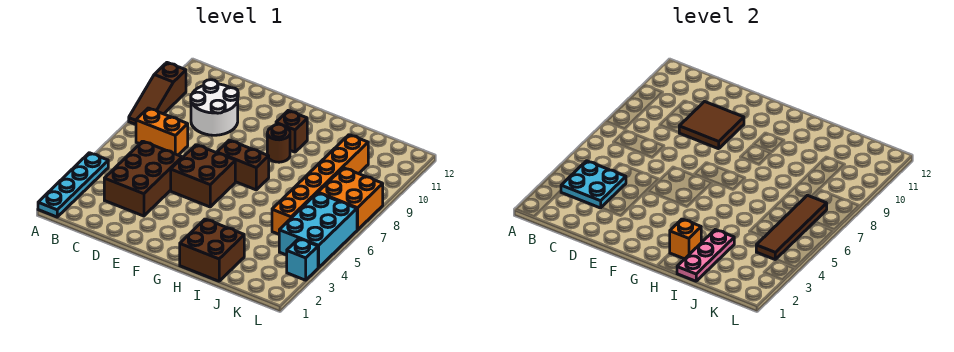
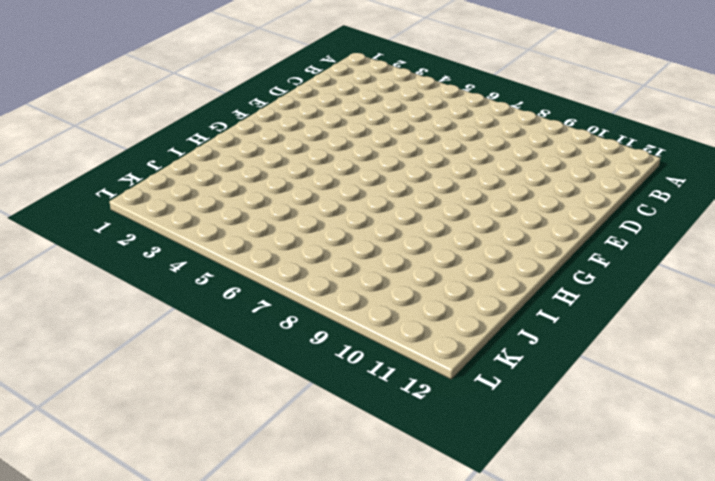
none -> cyan plate A1:A4 level 1
none -> brown slope A8:A10 level 1 top 10
none -> orange brick B7:C7 level 1

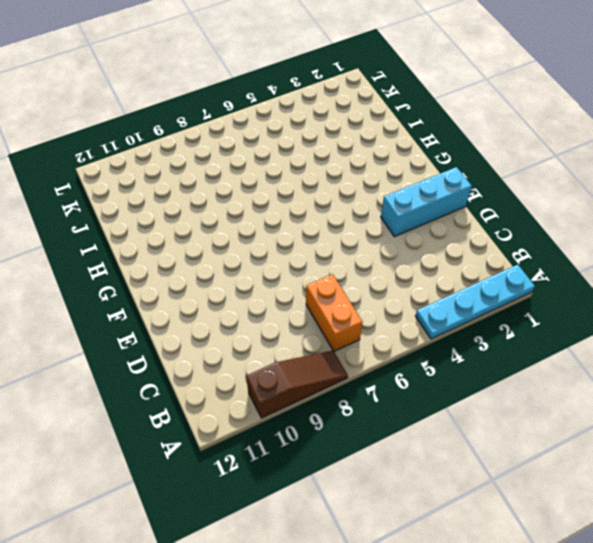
cyan brick E1:E3 level 1 -> none
none -> brown brick C3:D5 level 1
none -> white round brick C9:D10 level 1
none -> brown brick E5:F6 level 1

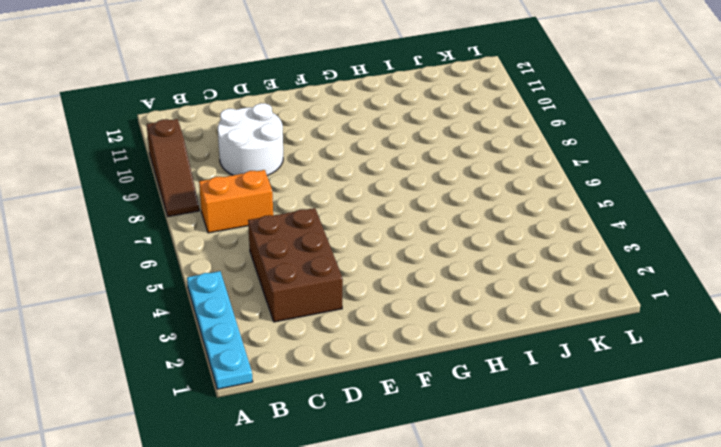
none -> brown brick E5:F6 level 1
none -> brown brick F7:G7 level 1
none -> brown round brick G9 level 1

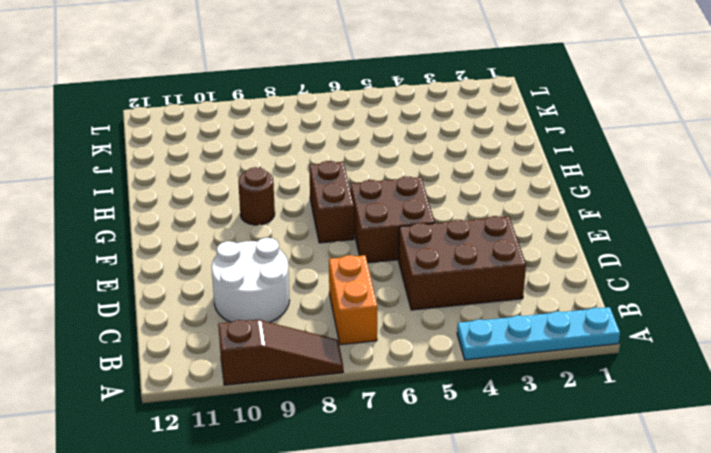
none -> brown brick G10 level 1
none -> brown brick H1:I2 level 1
none -> orange brick J5:J10 level 1

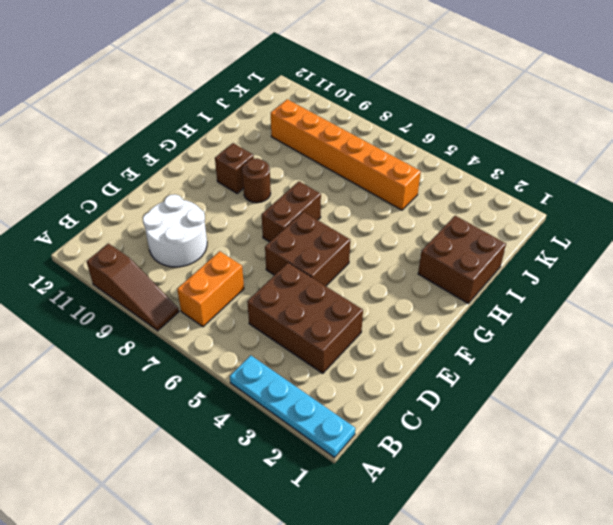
none -> cyan brick K4:L6 level 1
none -> orange brick K7:L8 level 1
none -> cyan brick L3 level 1

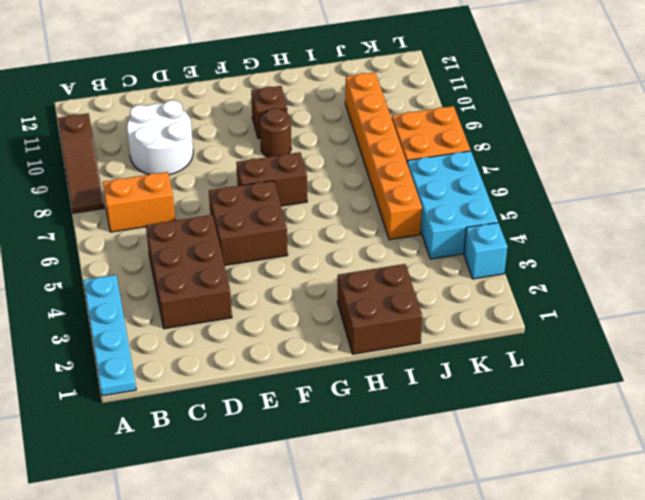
none -> cyan plate B3:C4 level 2
none -> brown tile D9:E10 level 2
none -> orange brick H2 level 2

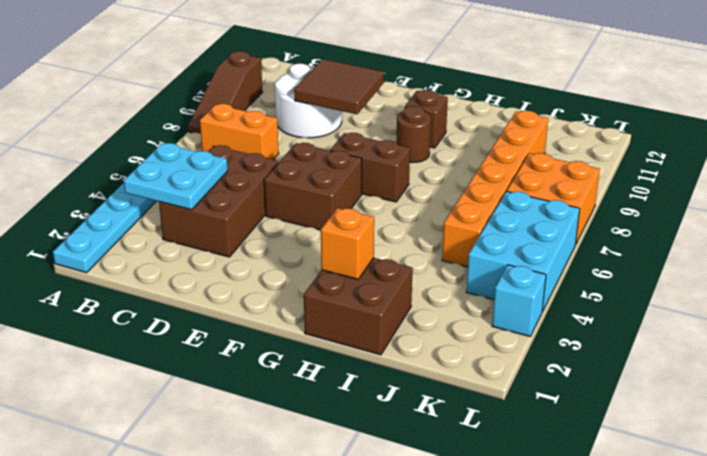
none -> pink plate I1:I3 level 2
none -> brown tile K4:K7 level 2

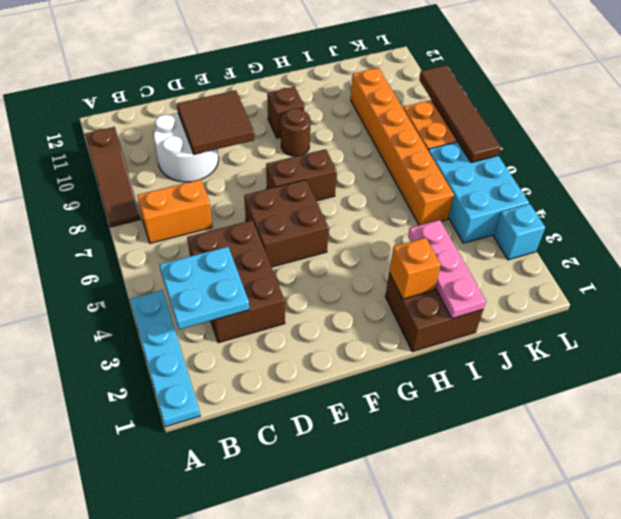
brown tile L6:L9 level 2 -> brown tile K4:K7 level 2

